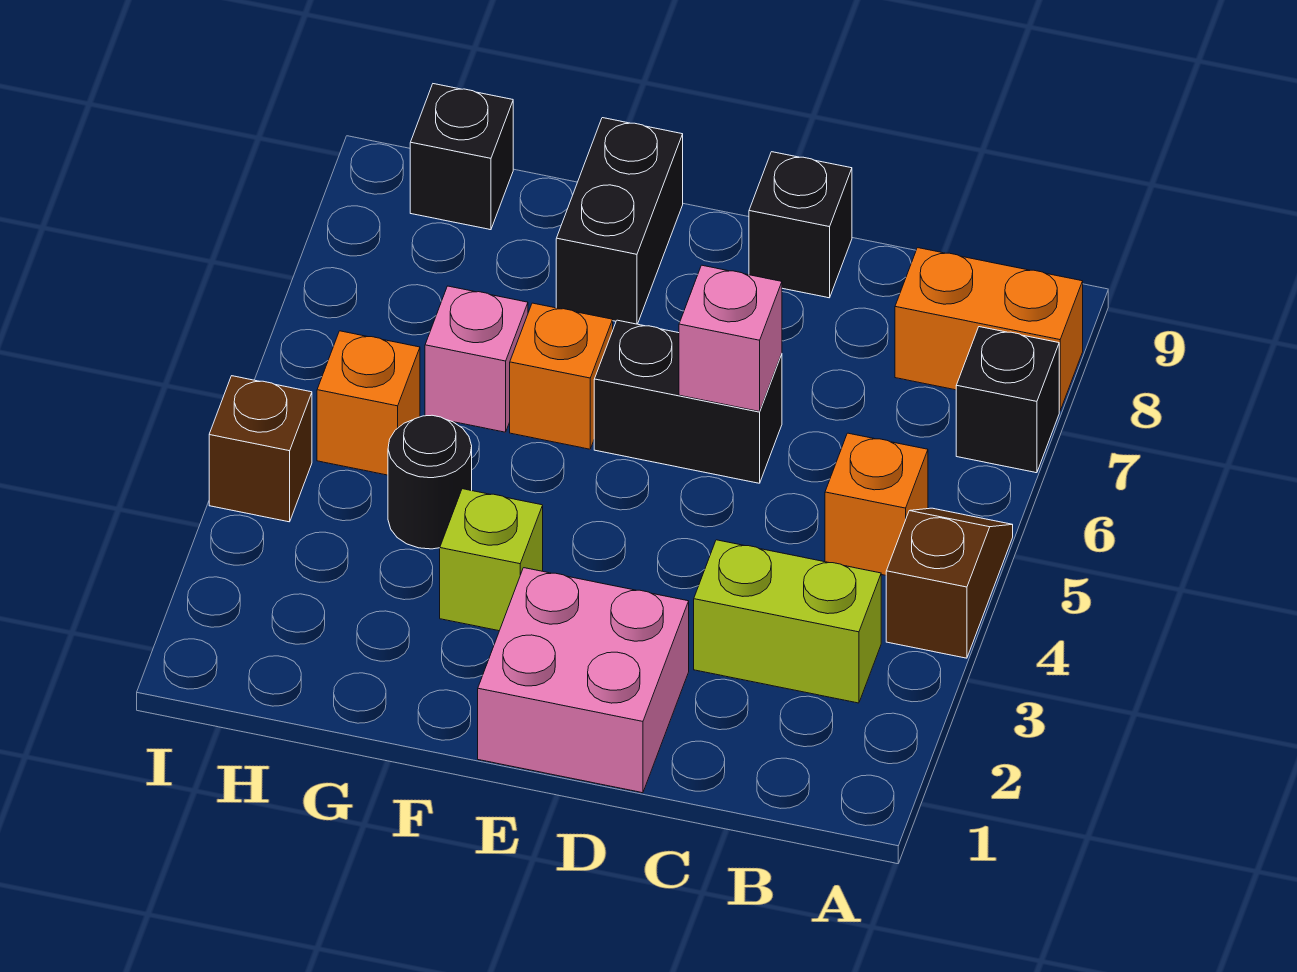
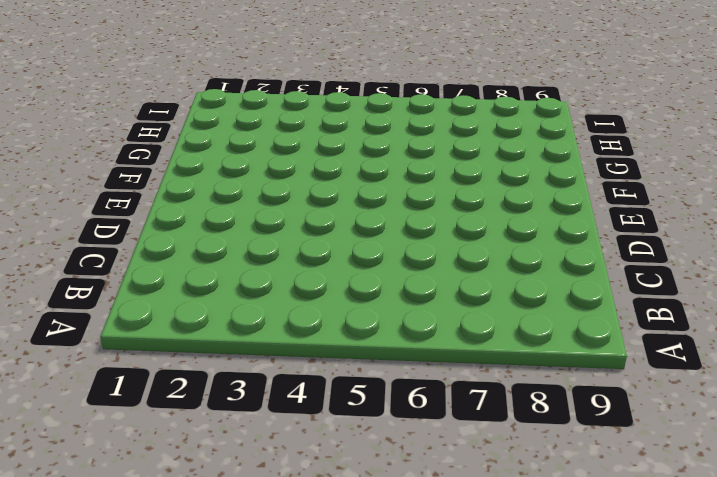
none -> brown slope A4:A5 level 1 top 4
none -> black brick A7 level 1
none -> orange brick A8:B8 level 1

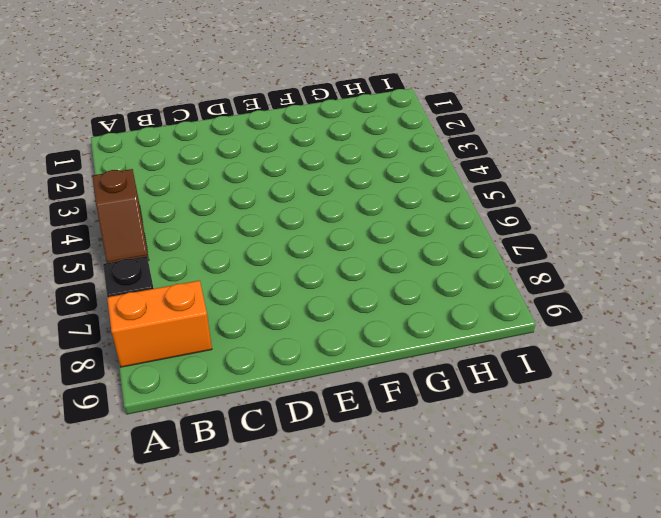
none -> lime brick B3:C3 level 1
none -> orange brick B5 level 1
none -> pink brick D1:E2 level 1

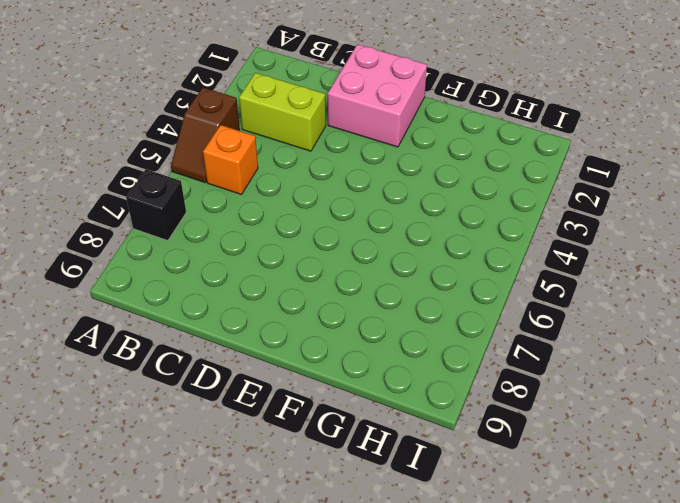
none -> orange brick A8:B8 level 1
none -> black brick D6:E6 level 1
none -> black brick D9 level 1

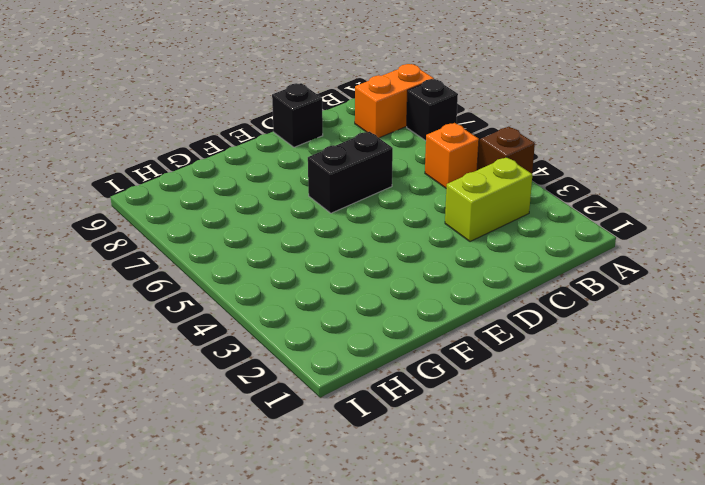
none -> pink brick D1:E2 level 1
none -> lime brick F3 level 1
none -> orange brick F6 level 1

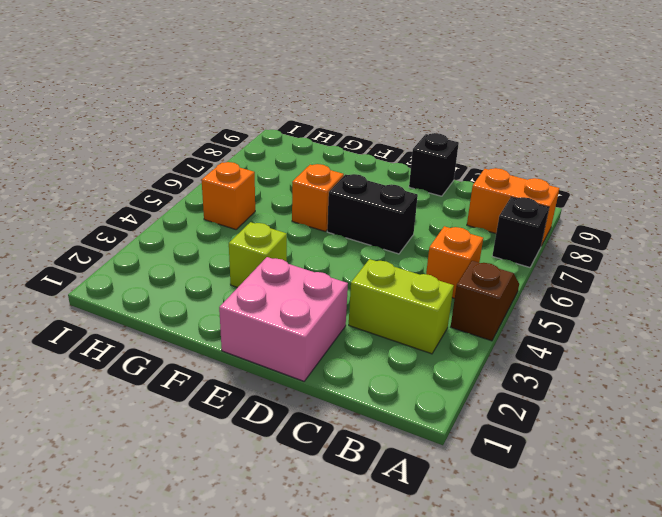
none -> black brick F8:F9 level 1
none -> black round brick G4 level 1
none -> pink brick G6 level 1

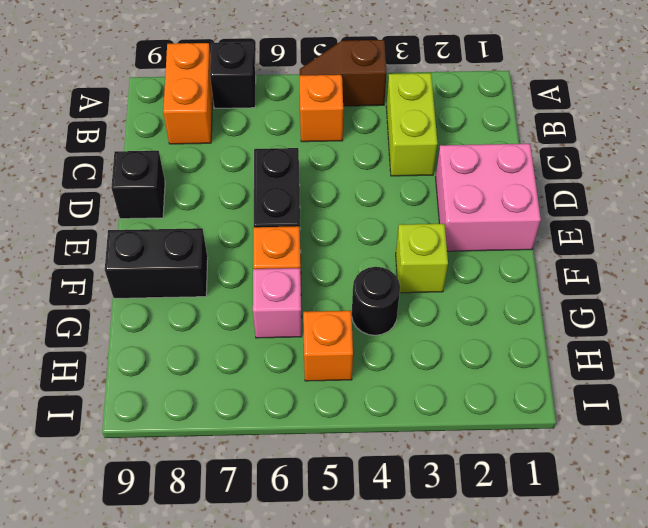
none -> black brick H9 level 1
none -> brown brick I4 level 1
none -> pink brick D6 level 2

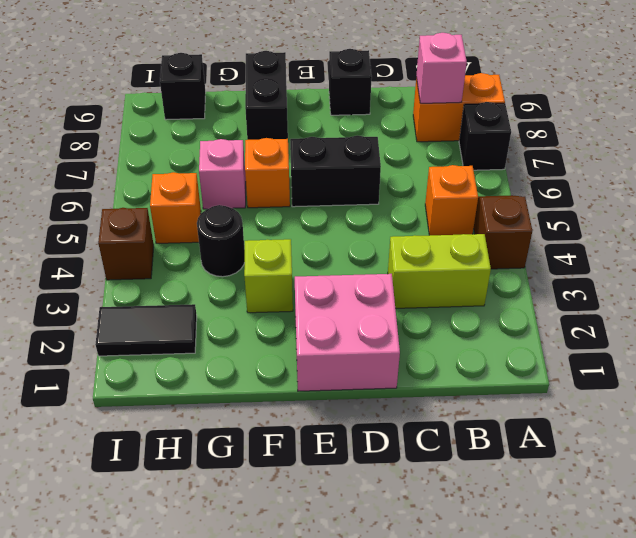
pink brick B8 level 2 -> pink brick D6 level 2
black tile H2:I2 level 1 -> none

